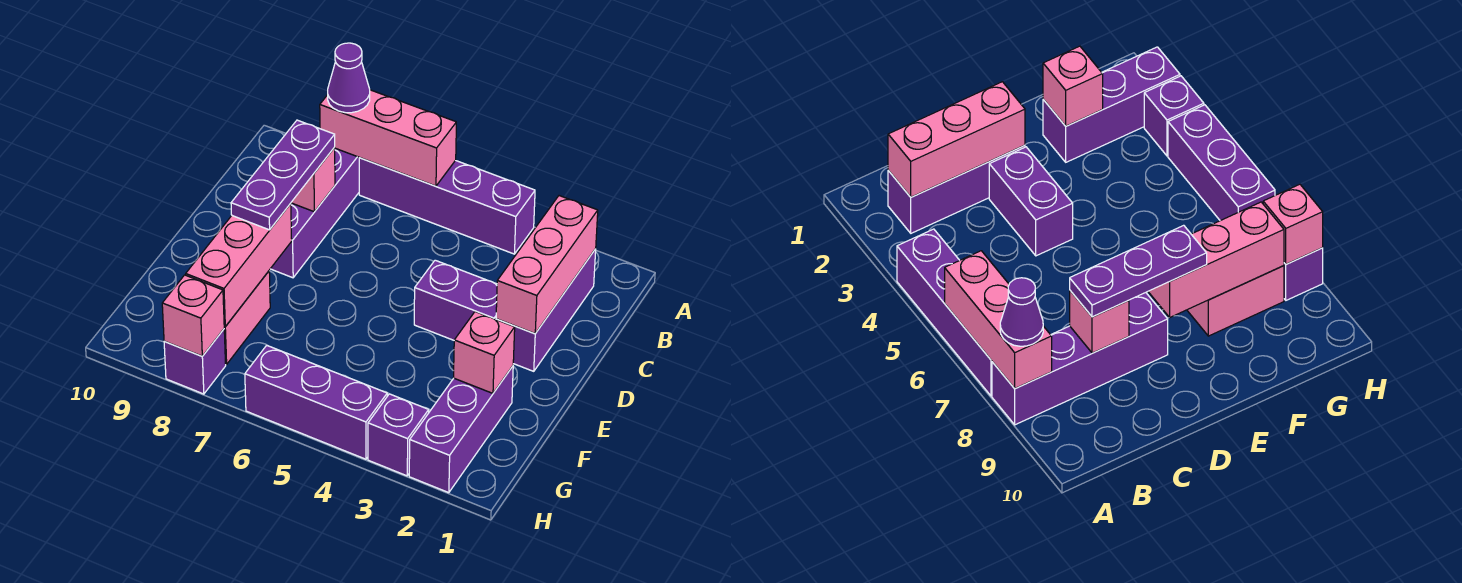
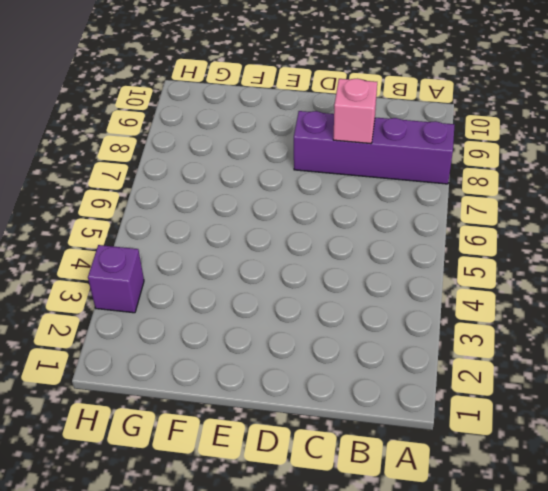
none -> purple brick A4:A7 level 1
none -> purple brick B2:D2 level 1
none -> purple brick D3:D4 level 1

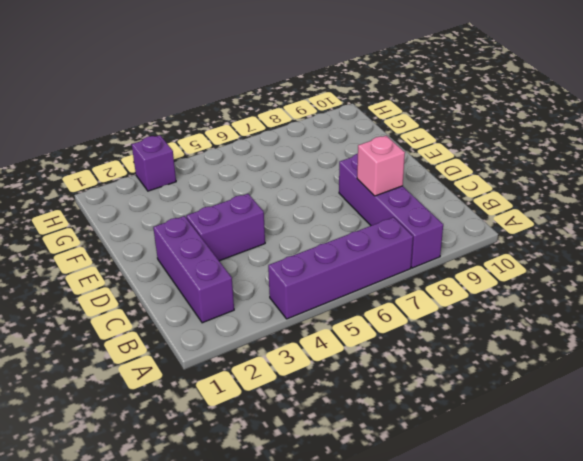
none -> purple brick F2:H2 level 1
none -> pink brick F8:G8 level 1
none -> purple brick H4:H6 level 1

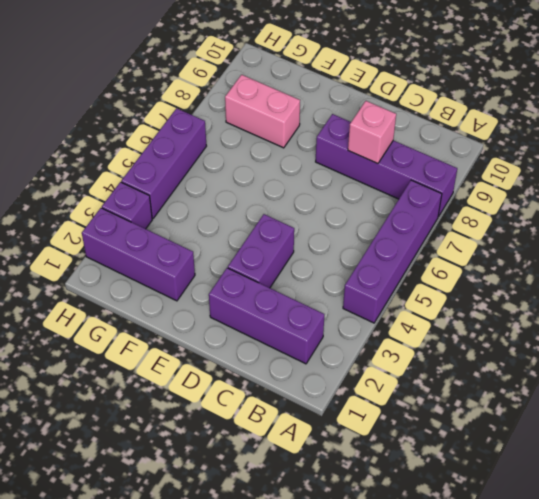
none -> purple brick H8 level 1
none -> pink brick A6:A8 level 2
none -> pink brick B2:D2 level 2

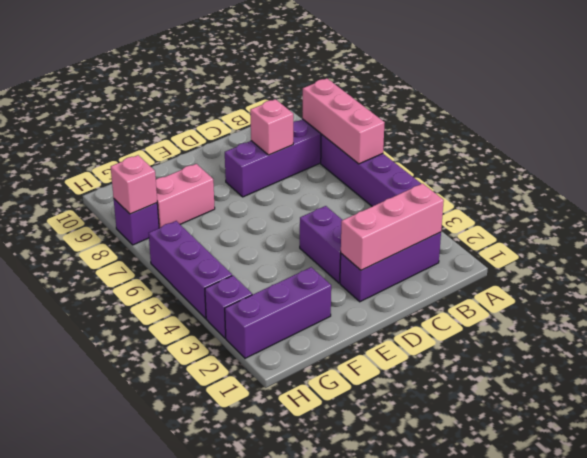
none -> pink brick E8:G8 level 2
none -> pink brick F2 level 2
none -> purple cone A8 level 3

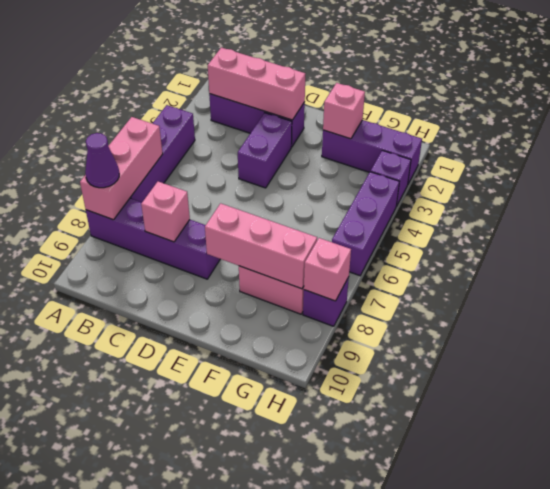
none -> purple plate C8:E8 level 3

